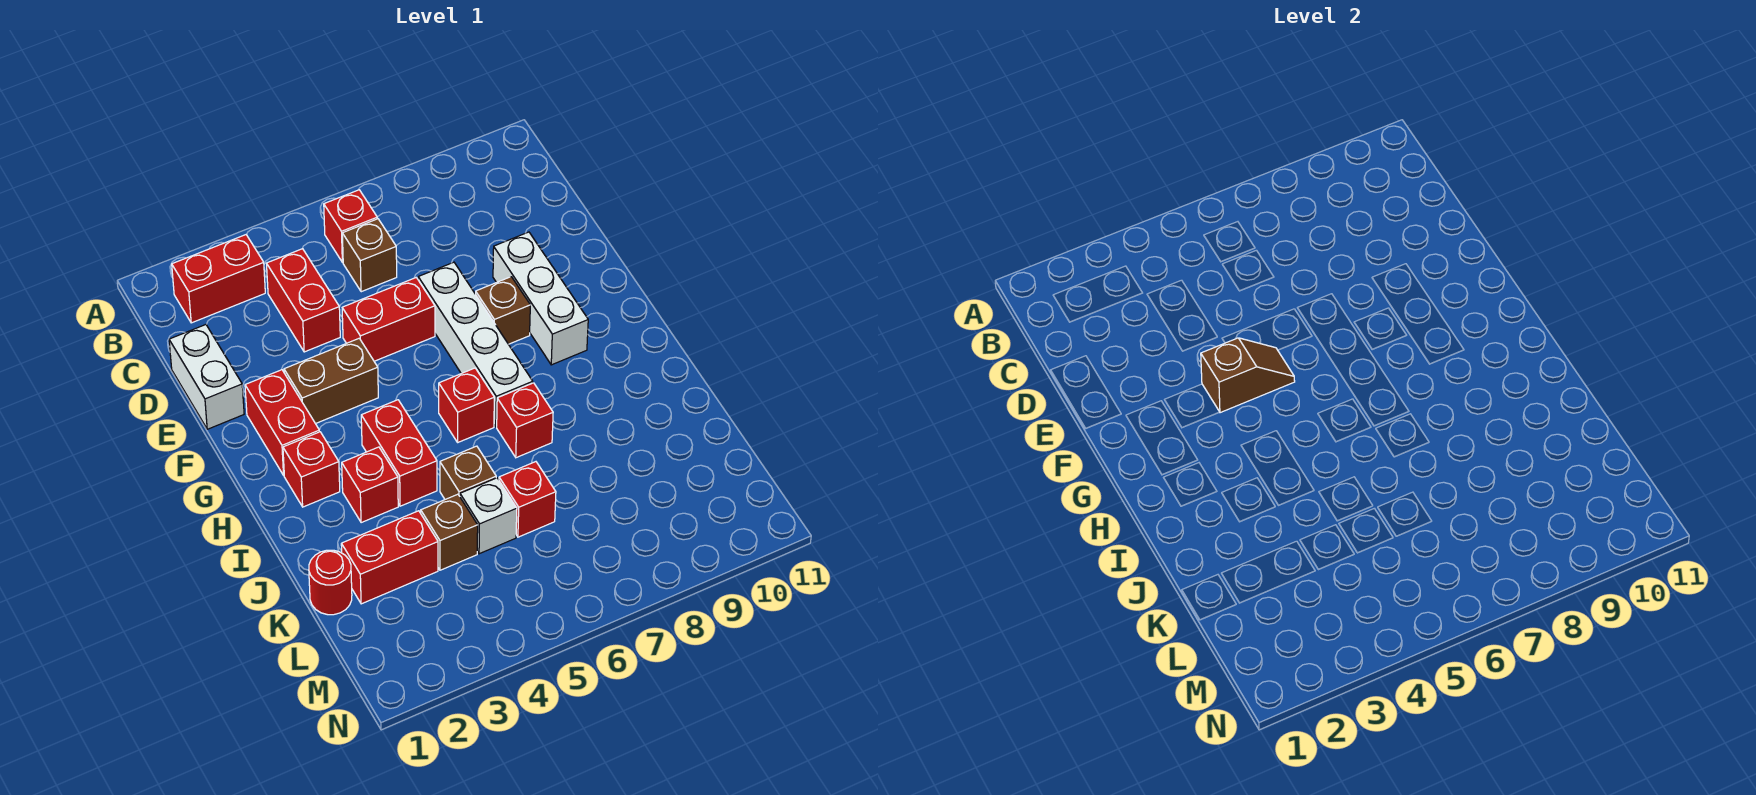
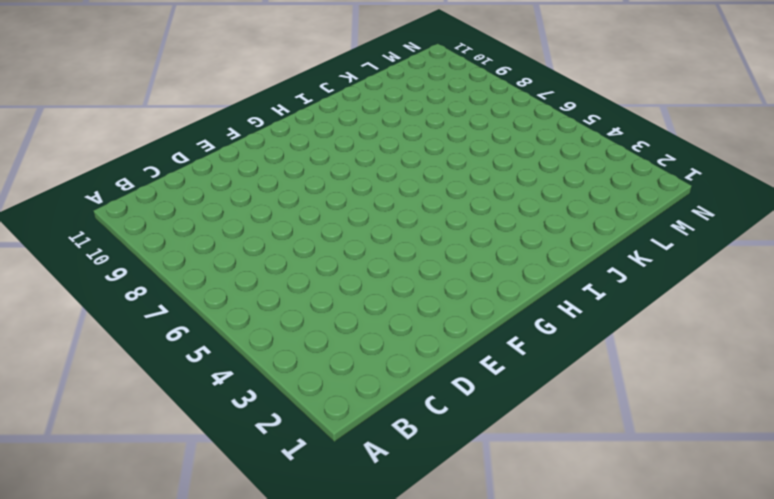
none -> red brick B2:B3 level 1
none -> red brick B6 level 1
none -> red brick C4:D4 level 1

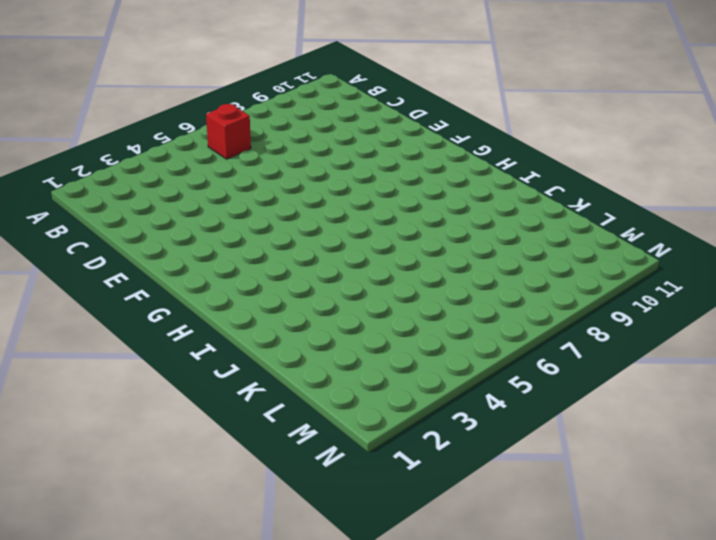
none -> red brick B2:B3 level 1
none -> red brick C4:D4 level 1
none -> brown brick C6 level 1

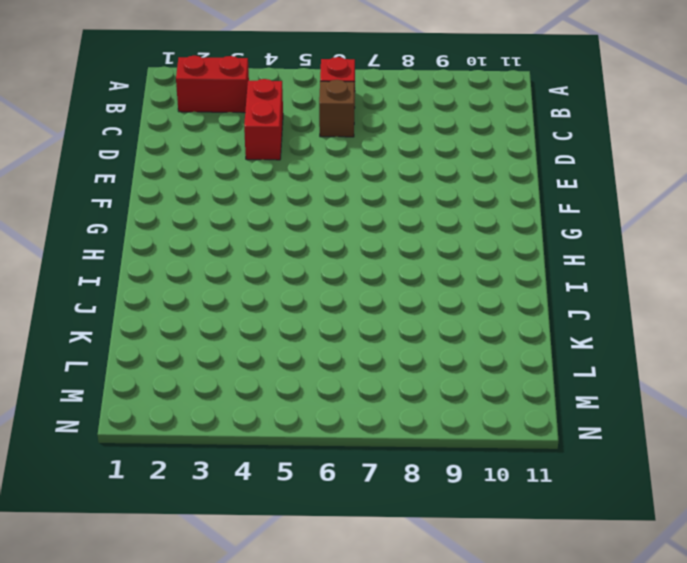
none -> white brick D1:E1 level 1
none -> red brick E5:E6 level 1
none -> white brick E7:H7 level 1

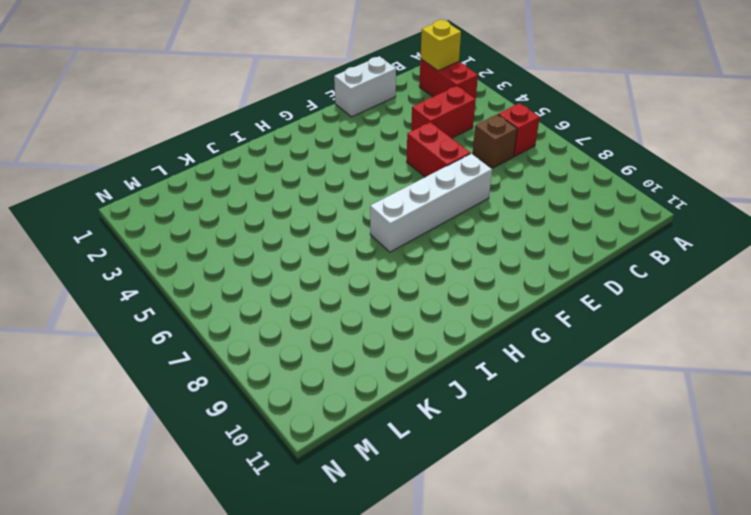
yellow brick B2 level 2 -> none
none -> white brick E9:G9 level 1
none -> red brick F2:G2 level 1
none -> brown brick F3:F4 level 1

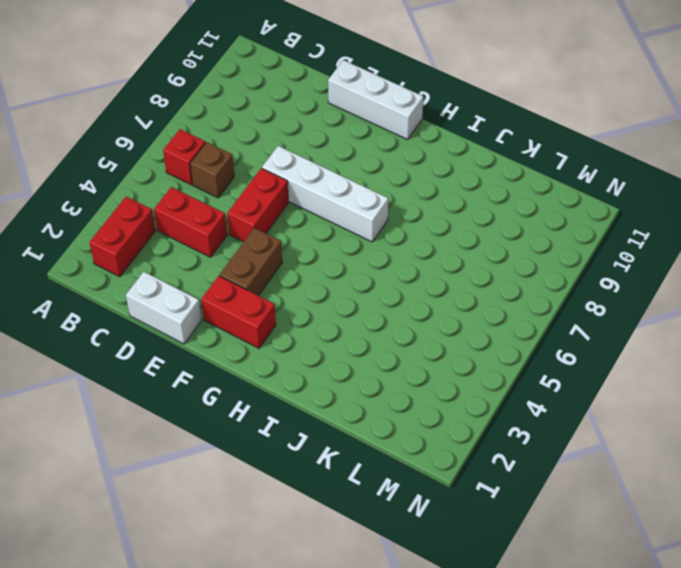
white brick E11:G11 level 1 -> white brick E9:G9 level 1
none -> brown brick F8 level 1
none -> red brick H2 level 1
none -> red brick H4:I4 level 1

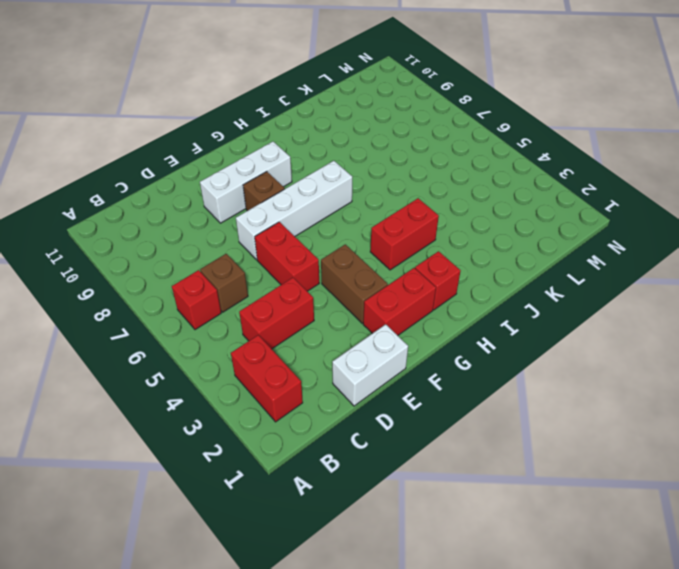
none -> red brick H6 level 1
none -> red brick I3 level 1
none -> red brick I7 level 1

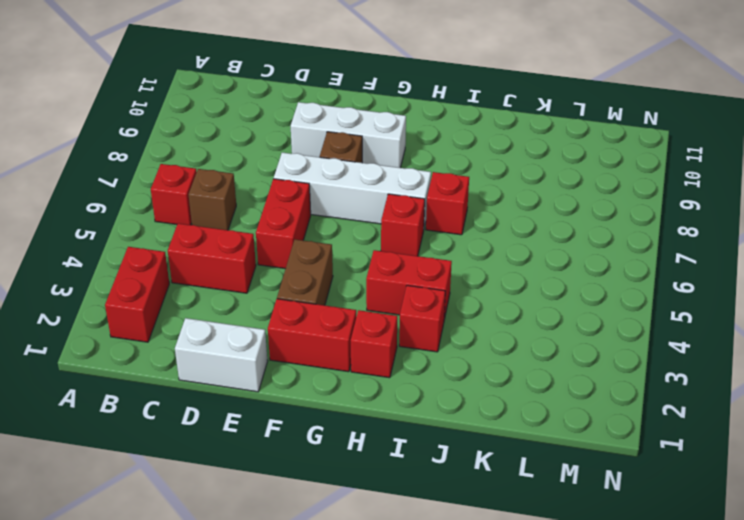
none -> brown brick J5 level 1
none -> red round brick K1 level 1
none -> red brick K2:K3 level 1

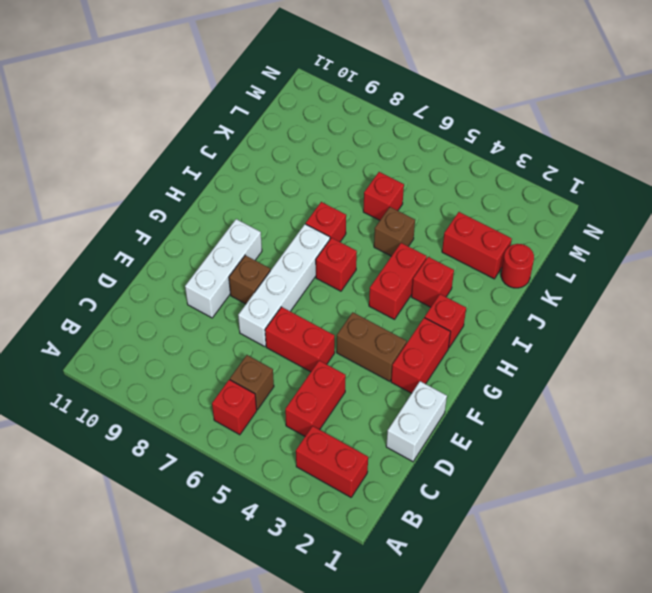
none -> brown brick K4 level 1
none -> white brick K5 level 1
none -> brown slope F4:F5 level 2 top 4

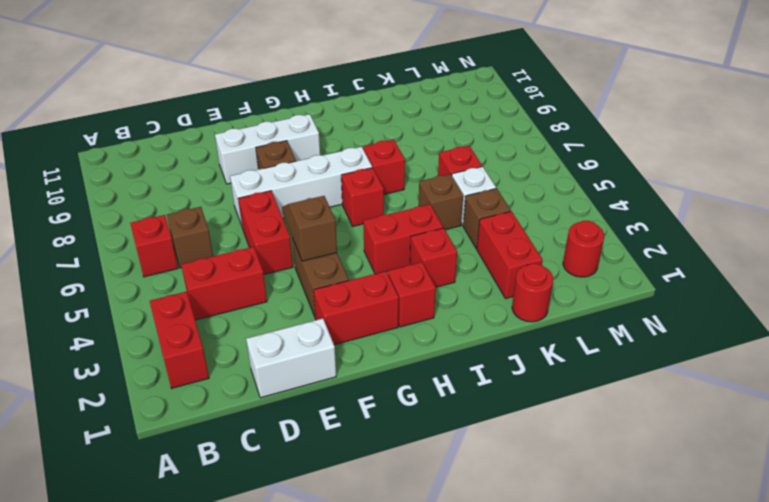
red round brick M2 level 1 -> none

